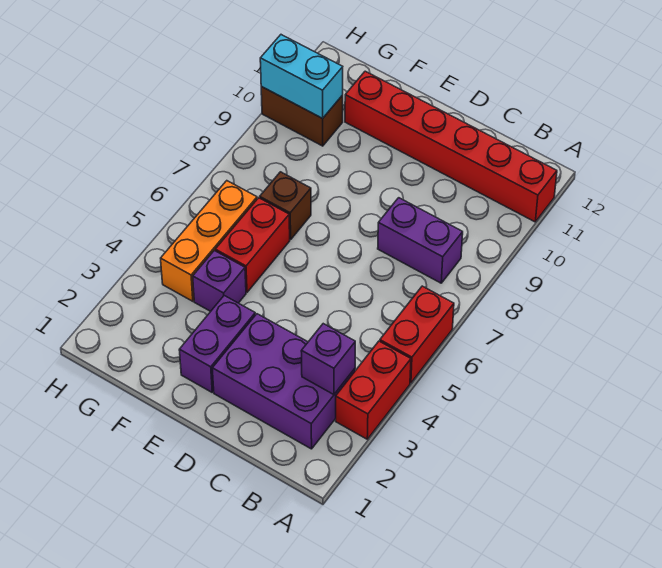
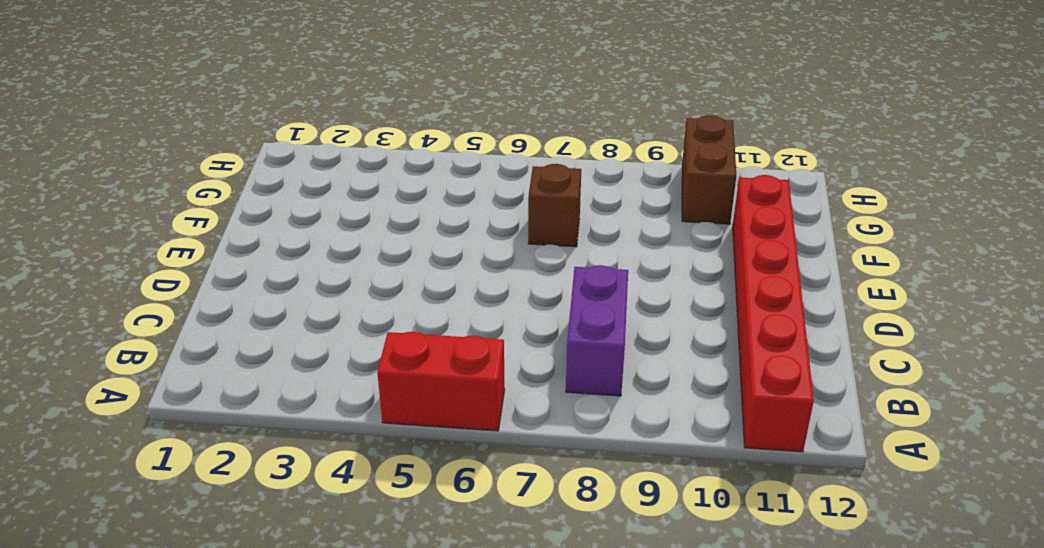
none -> red brick A3:A4 level 1
none -> purple brick B2:D3 level 1
none -> purple brick E2:E3 level 1

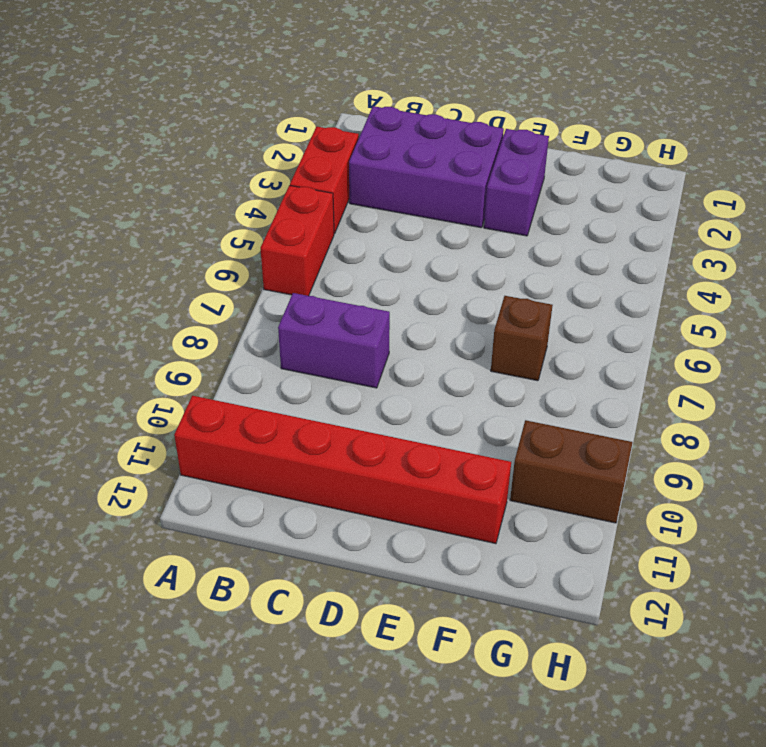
none -> purple brick F4 level 1
none -> red brick F5:F6 level 1
none -> orange brick G4:G6 level 1

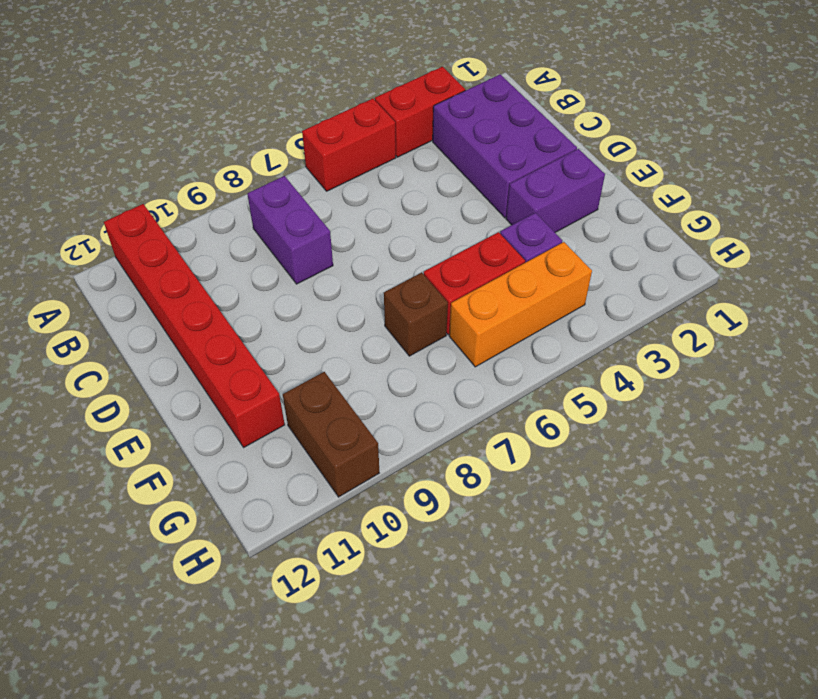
none -> purple brick B3 level 2
none -> cyan brick G10:H10 level 2

